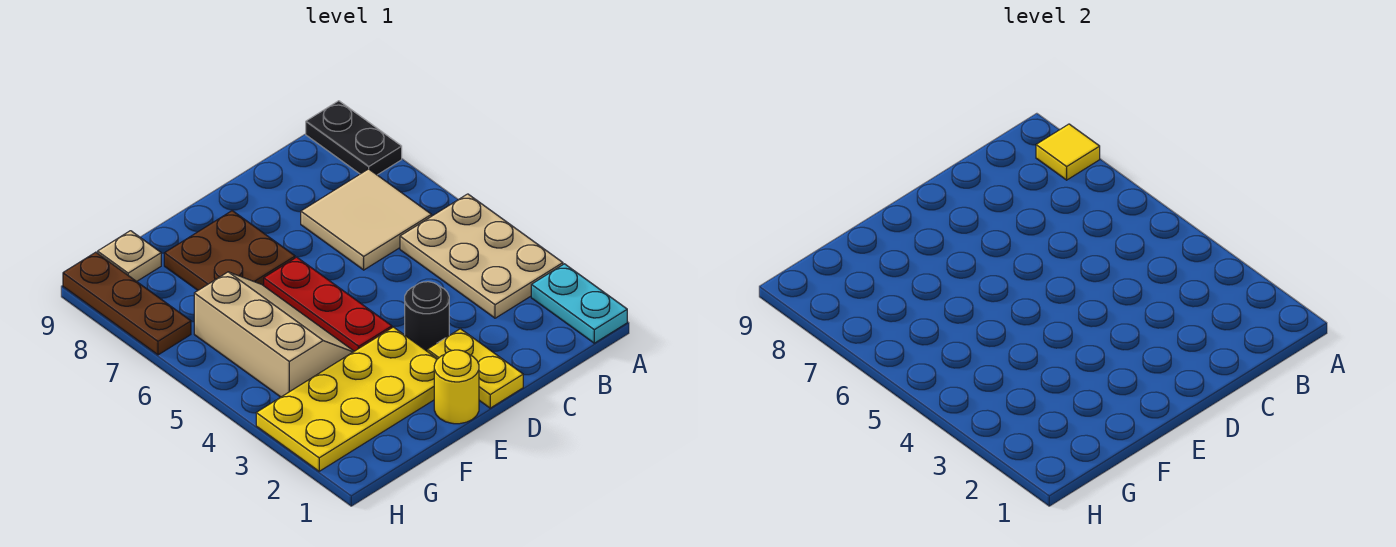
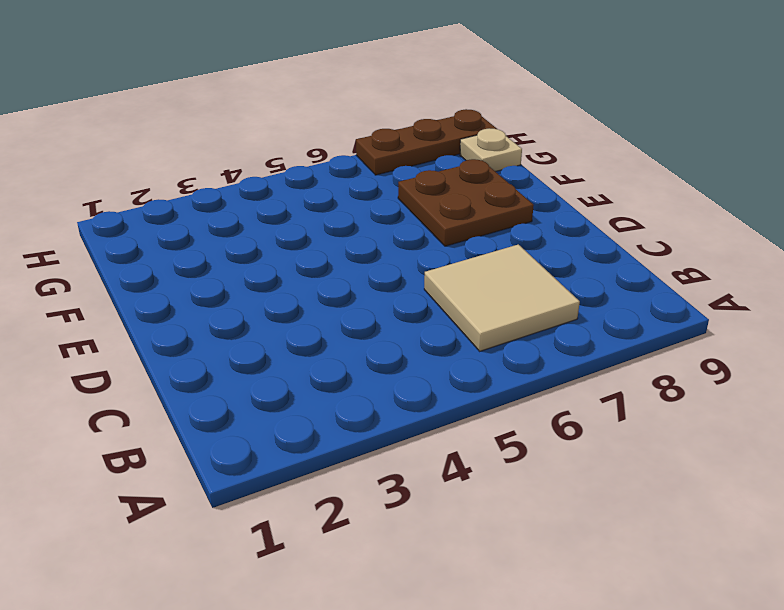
none -> cyan plate A1:A2 level 1
none -> tan plate A3:B5 level 1
none -> black plate A8:A9 level 1

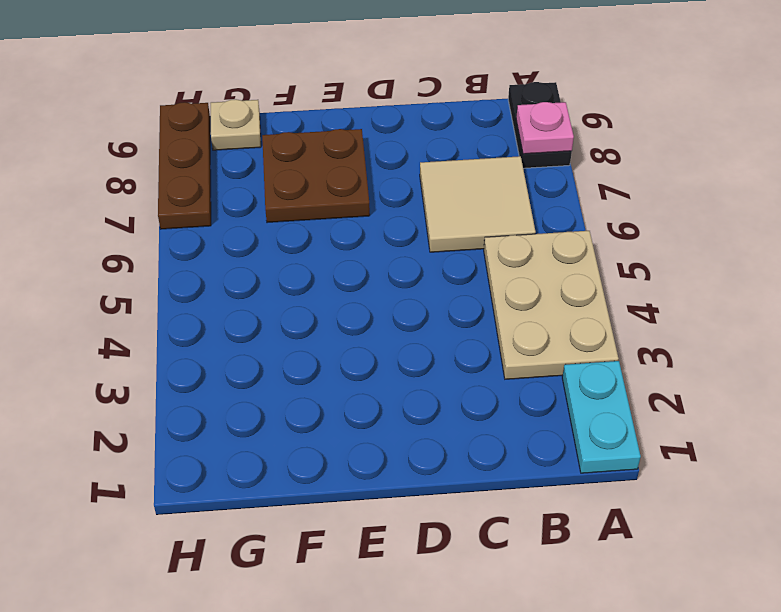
pink plate A8 level 2 -> yellow tile A8 level 2
none -> yellow plate D1:D2 level 1
none -> black round brick D3 level 1
none -> yellow round brick E1 level 1

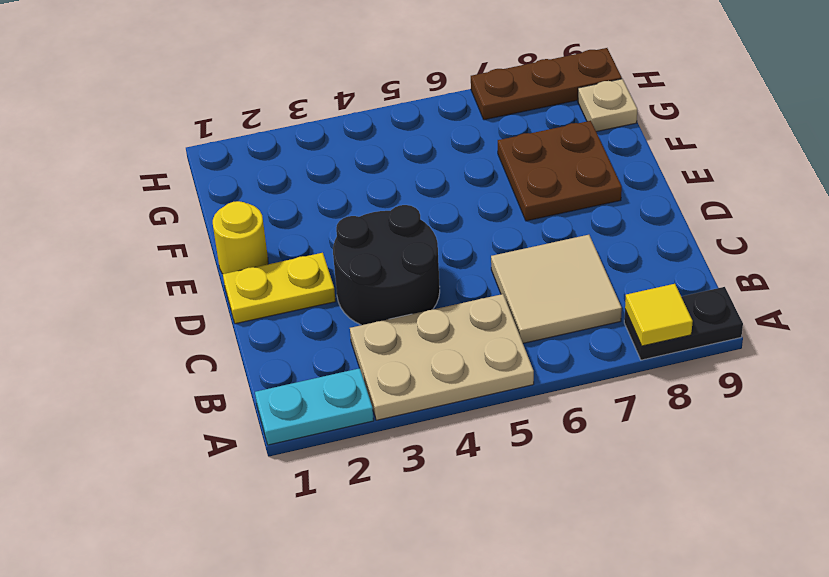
black round brick C3:D4 level 1 -> black round brick D3 level 1
none -> yellow plate E2:H3 level 1
none -> red plate E4:E6 level 1
none -> tan slope F4:G6 level 1 top G

